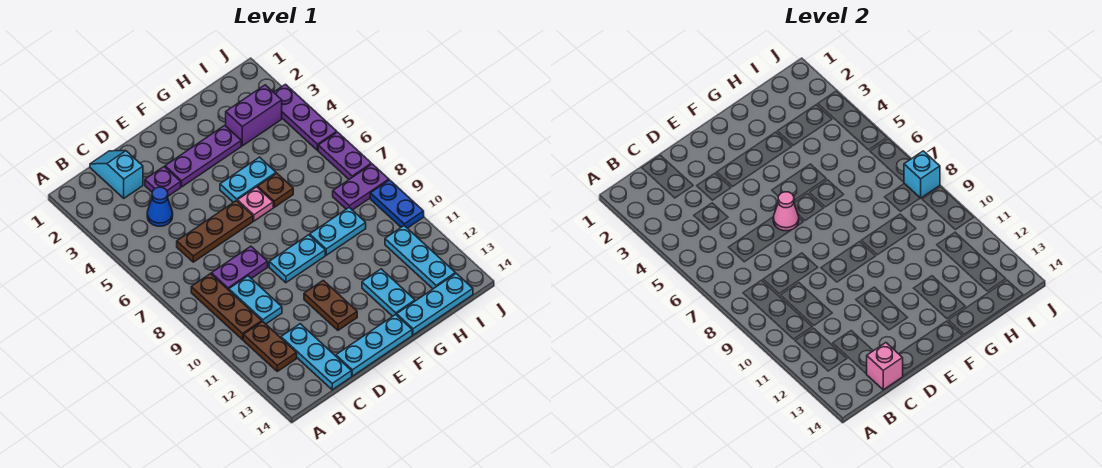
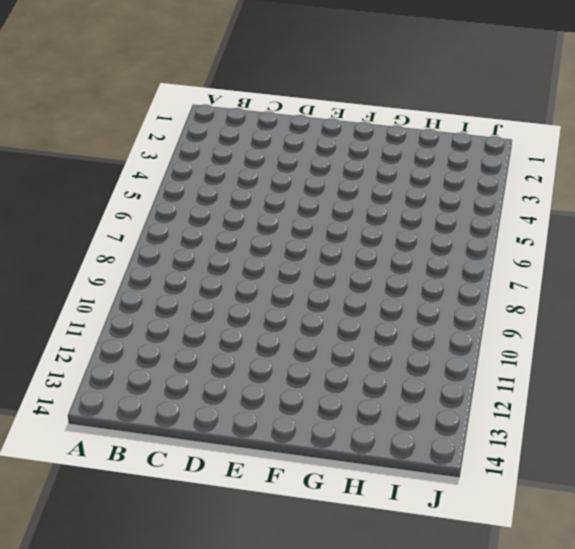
none -> brown plate B8:B10 level 1
none -> brown plate B11:B12 level 1
none -> cyan slope C1:C2 level 1 top 2

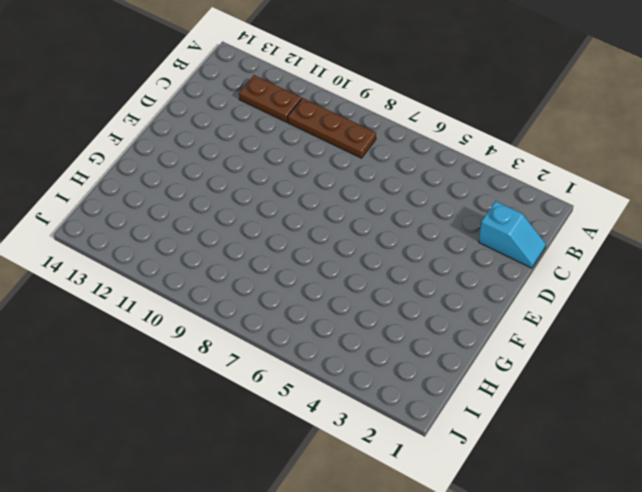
none -> blue cone C4 level 1
none -> brown plate C6:E6 level 1
none -> purple plate C8:D8 level 1

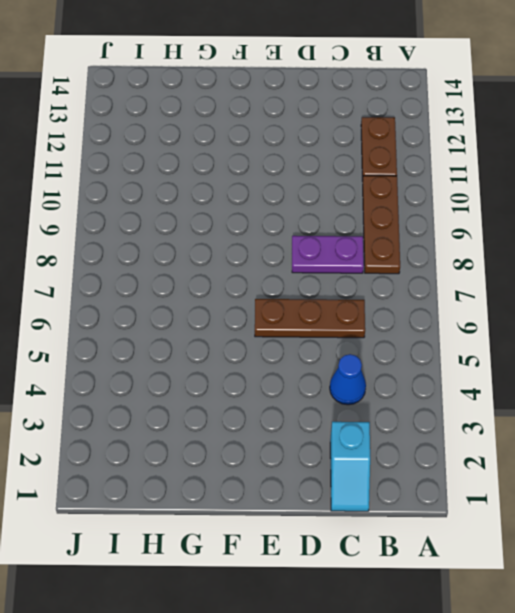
none -> cyan plate C9:C10 level 1
none -> cyan plate C12:C14 level 1
none -> purple plate D3 level 1

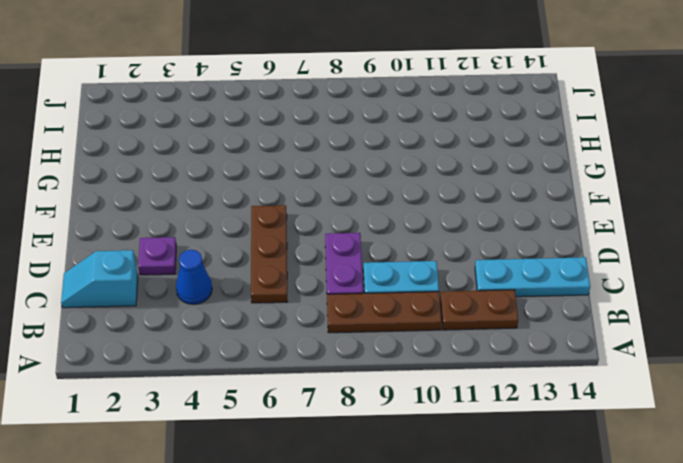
none -> cyan plate D14:F14 level 1
none -> purple plate E3:G3 level 1
none -> cyan plate E9:F9 level 1

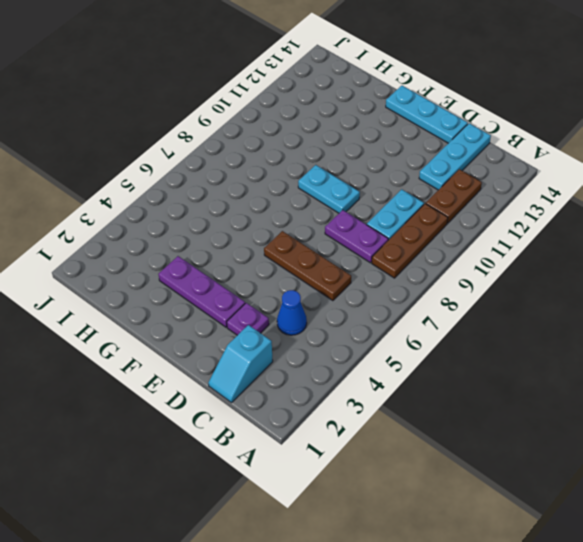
none -> brown plate E11:E12 level 1
none -> cyan plate F5:G5 level 1
none -> pink plate F6 level 1

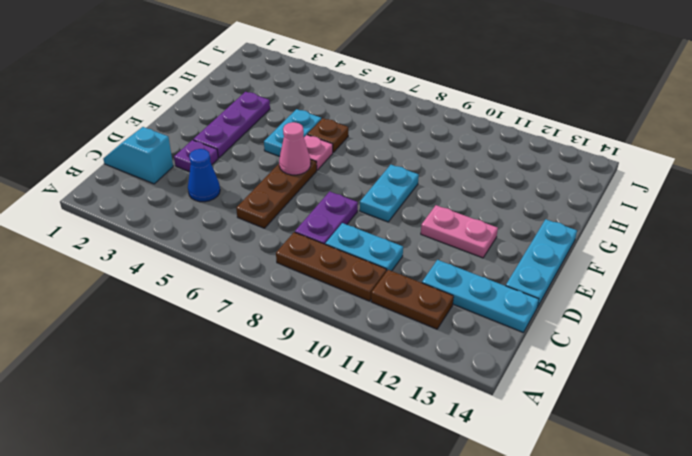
pink plate E11:E12 level 1 -> brown plate E11:E12 level 1
none -> cyan plate G9:H9 level 1
none -> cyan plate G12:G13 level 1
none -> cyan plate G14:I14 level 1

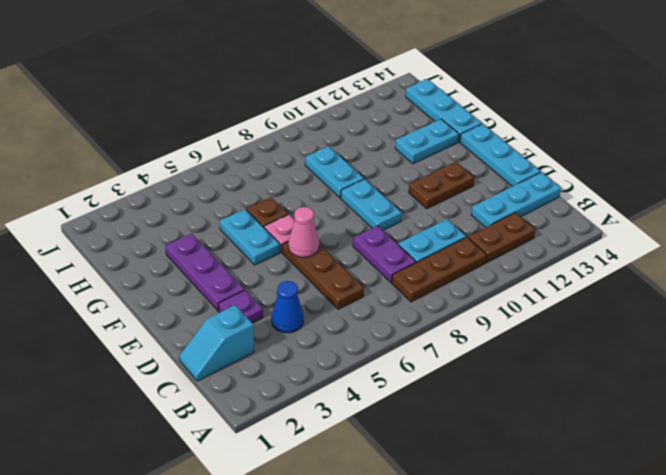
none -> purple brick H3:I3 level 1
none -> purple plate I8:J8 level 1
none -> cyan plate I11:I13 level 1

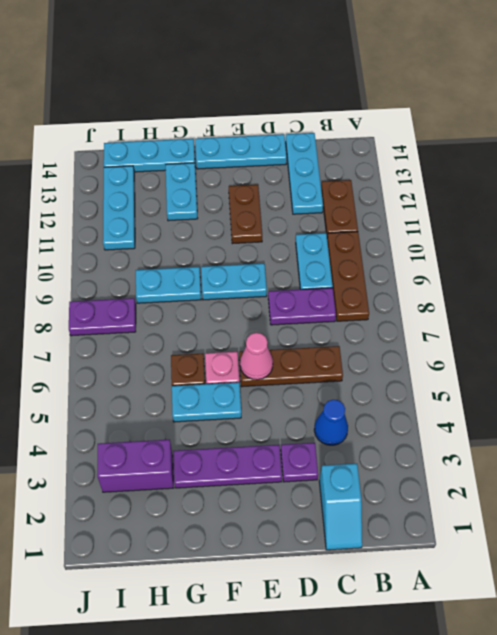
none -> purple plate J3:J5 level 1
none -> purple plate J6:J7 level 1
none -> blue plate J9:J10 level 1

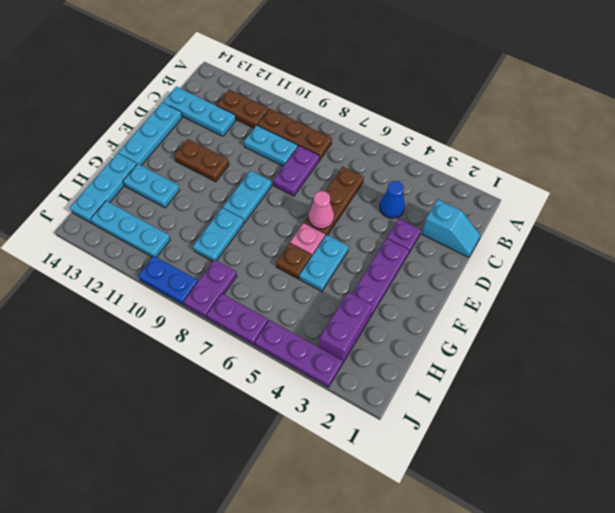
none -> pink brick C14 level 2
none -> cyan brick J8 level 2

